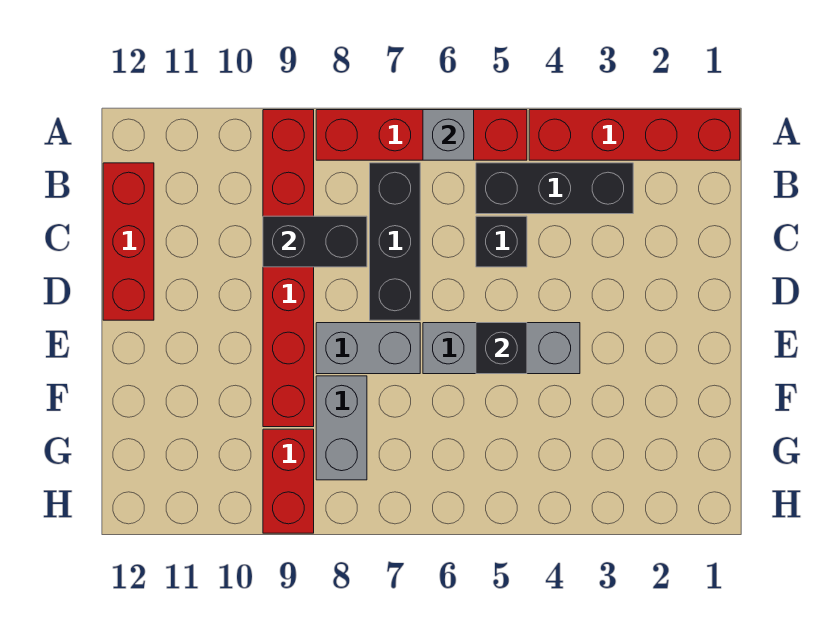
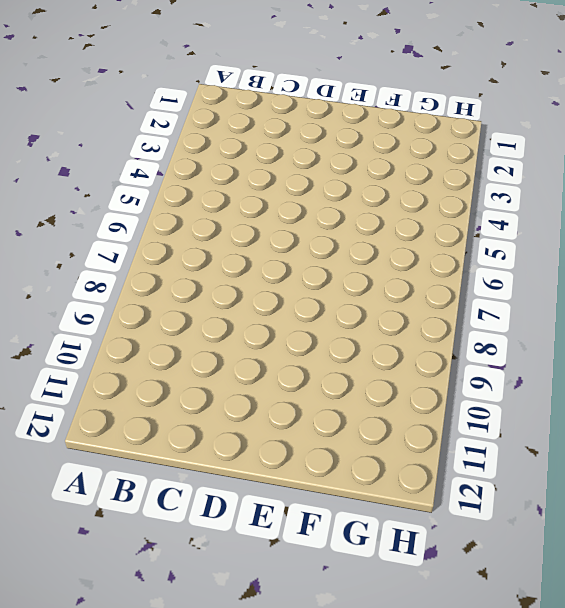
none -> red brick A1:A4 level 1
none -> red brick A5:A8 level 1
none -> red brick A9:F9 level 1

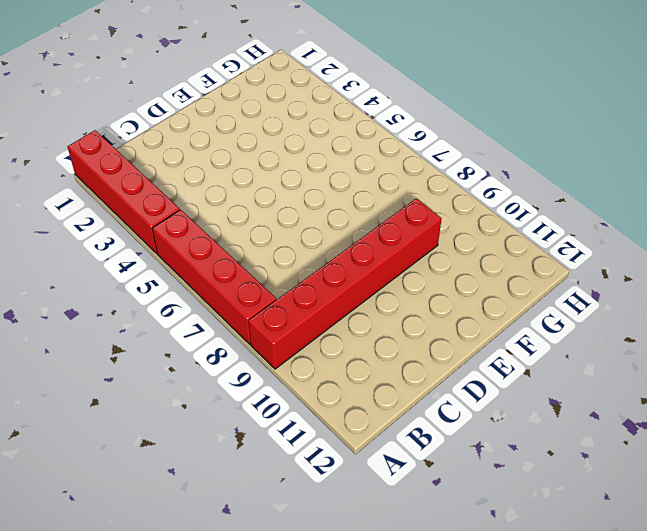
none -> black brick B3:B5 level 1
none -> black brick B7:D7 level 1
none -> red brick B12:D12 level 1

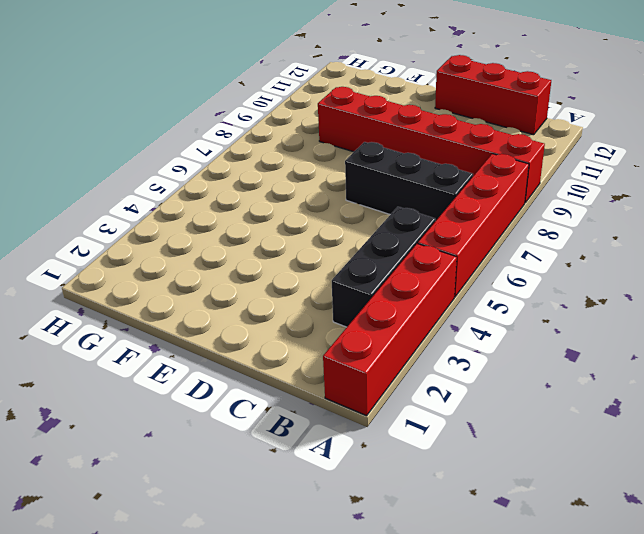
none -> black brick C5 level 1
none -> grey brick E4:E6 level 1
none -> grey brick E7:E8 level 1

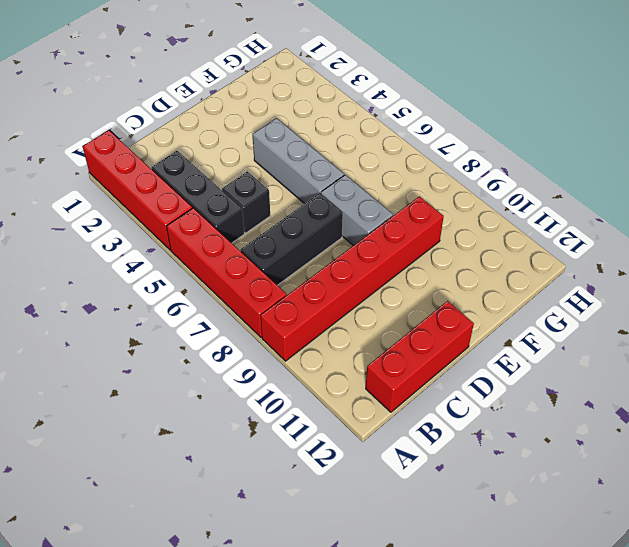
none -> grey brick F8:G8 level 1
none -> red brick G9:H9 level 1
none -> grey brick A6 level 2

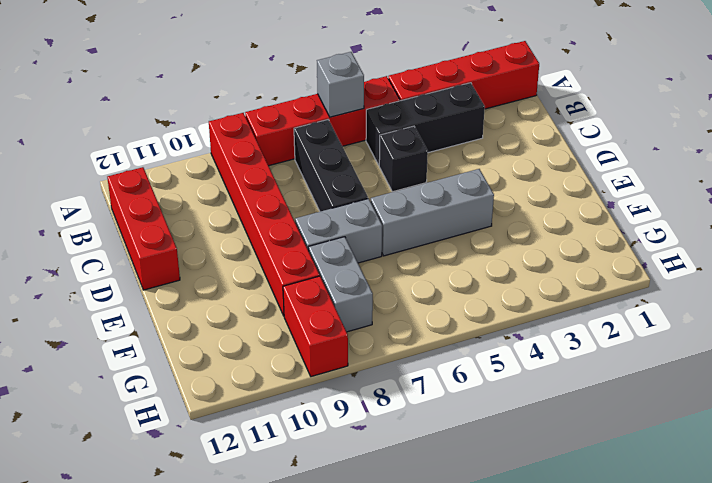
none -> black brick C8:C9 level 2
none -> black brick E5 level 2

